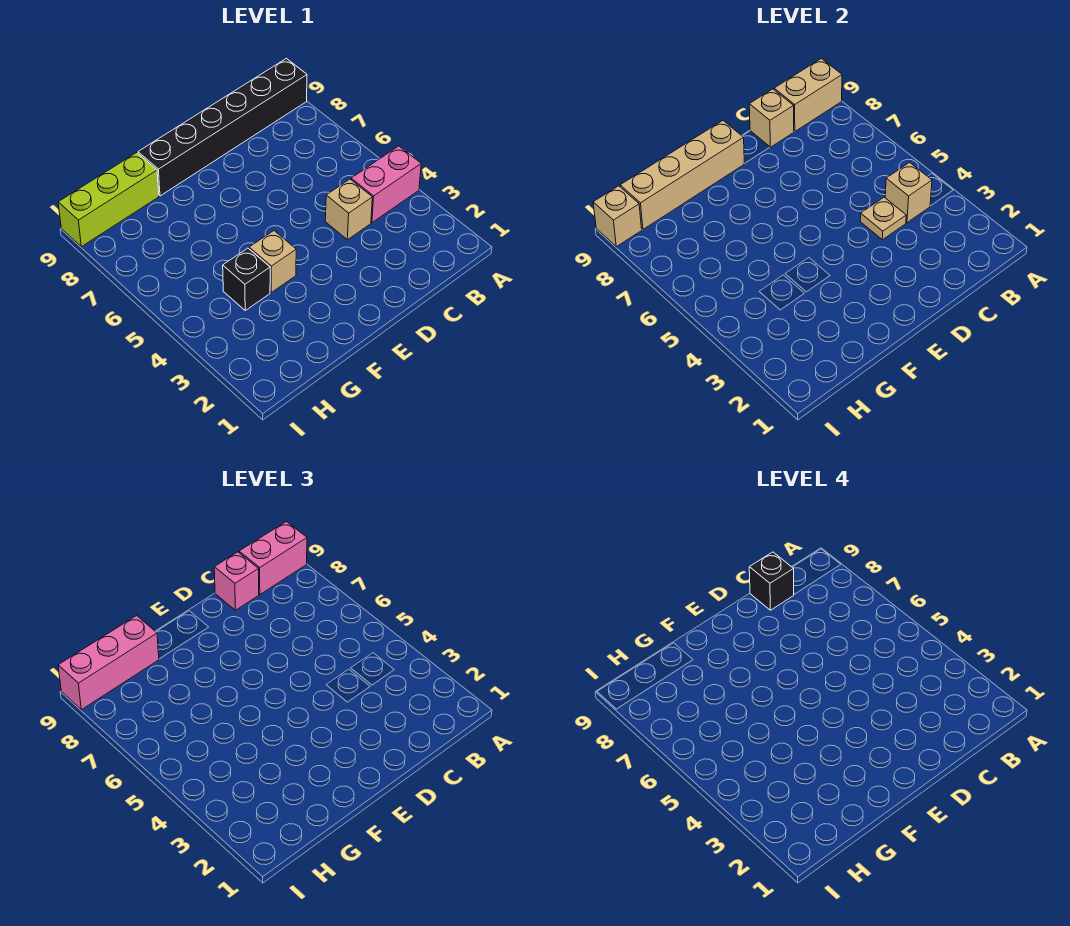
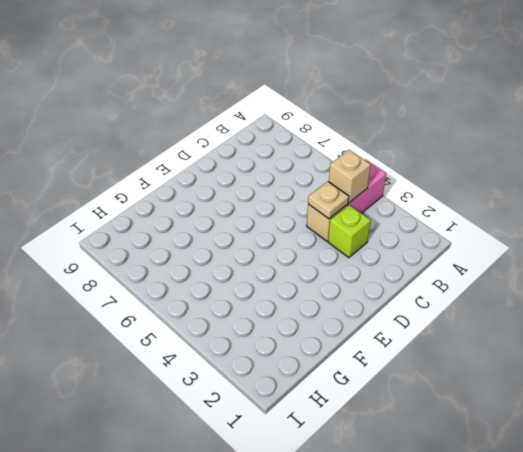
lime brick C3 level 1 -> none
none -> black brick A9:F9 level 1
none -> tan brick F4 level 1
none -> black brick G4 level 1

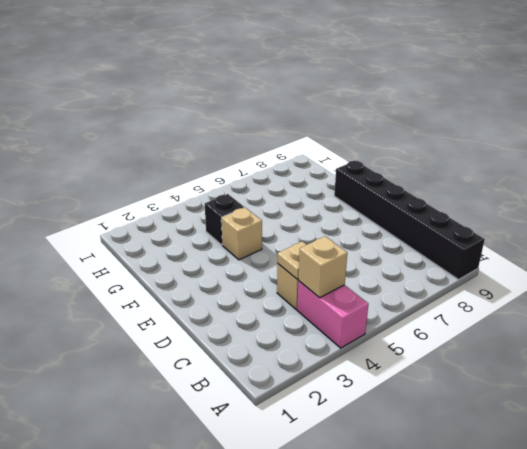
none -> lime brick G9:I9 level 1
none -> tan brick A9:B9 level 2
none -> tan brick C9 level 2

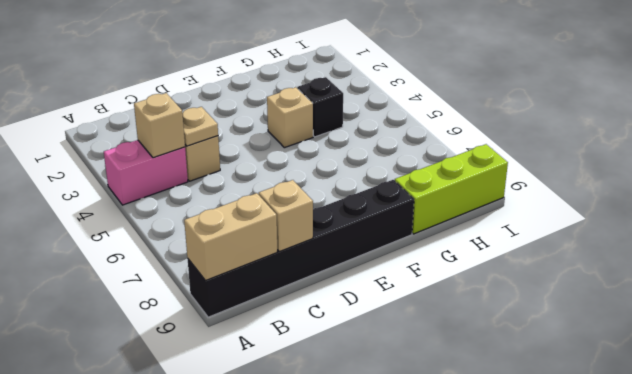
none -> tan brick E9:H9 level 2
none -> tan brick I9 level 2
none -> pink brick A9:B9 level 3

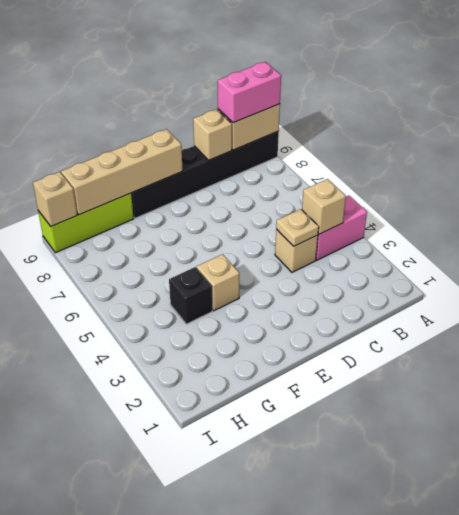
none -> pink brick C9 level 3
none -> pink brick G9:I9 level 3
none -> black brick C9 level 4

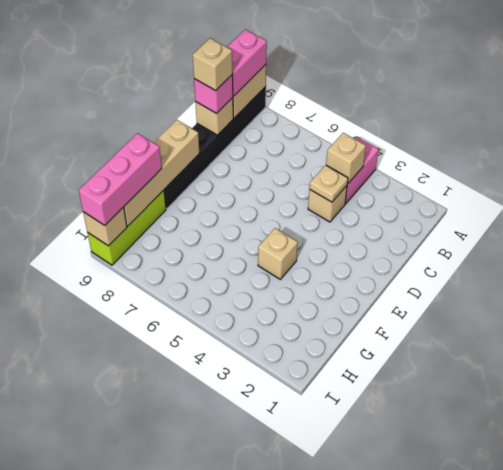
tan brick C9 level 4 -> black brick C9 level 4
none -> black brick G4 level 1

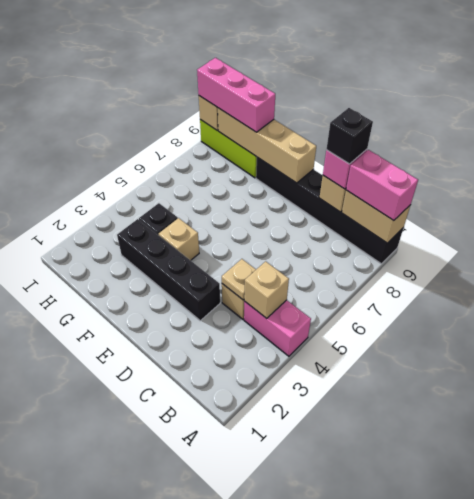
black brick D3:G3 level 1 -> none

